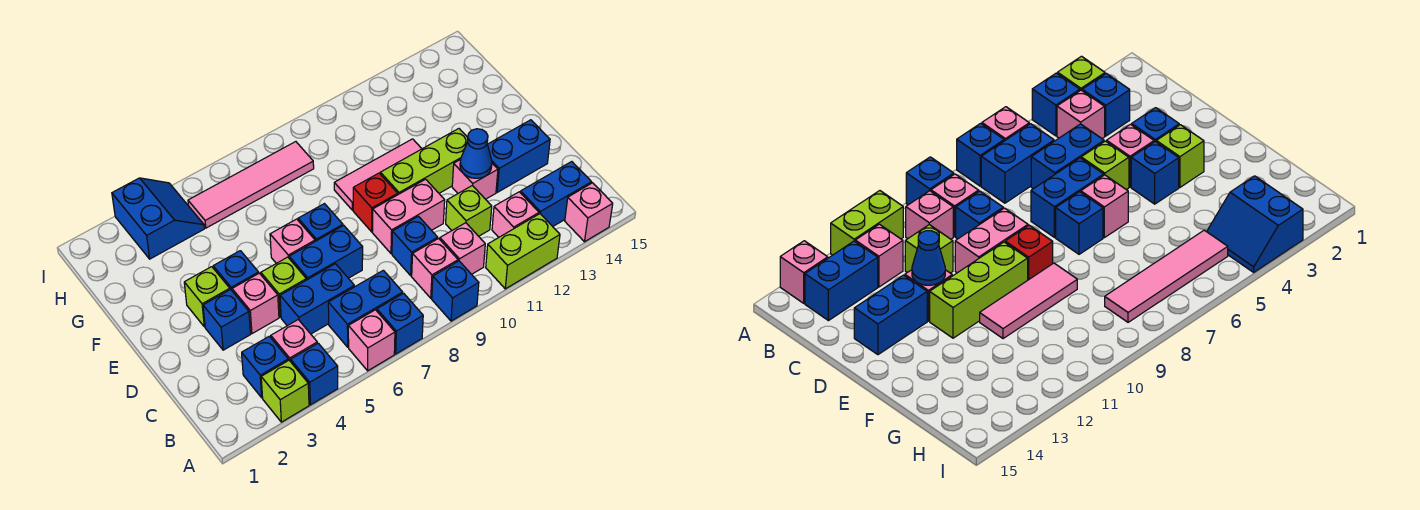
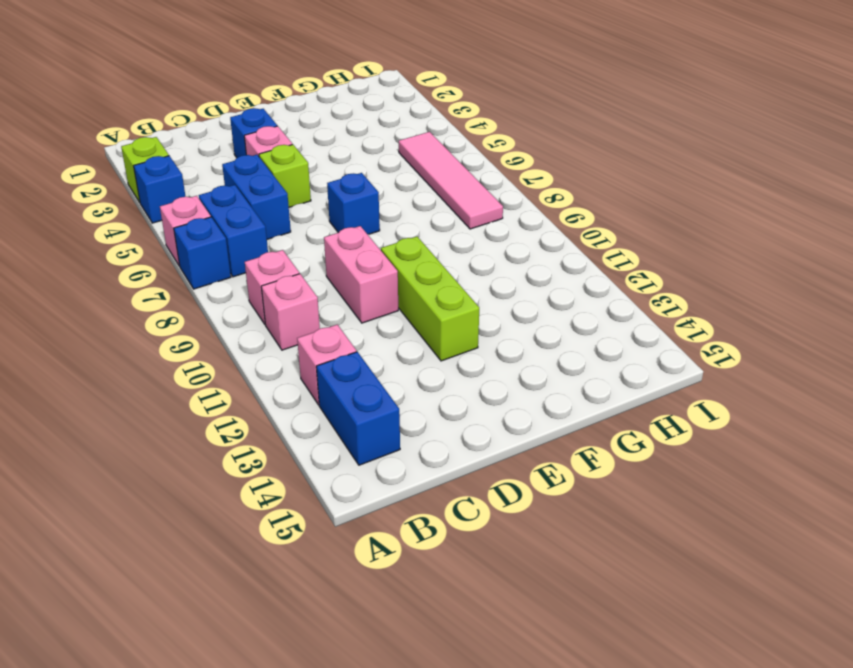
none -> blue brick A9 level 1
none -> lime brick A11:A12 level 1
none -> pink brick A14 level 1
none -> blue brick B3 level 1

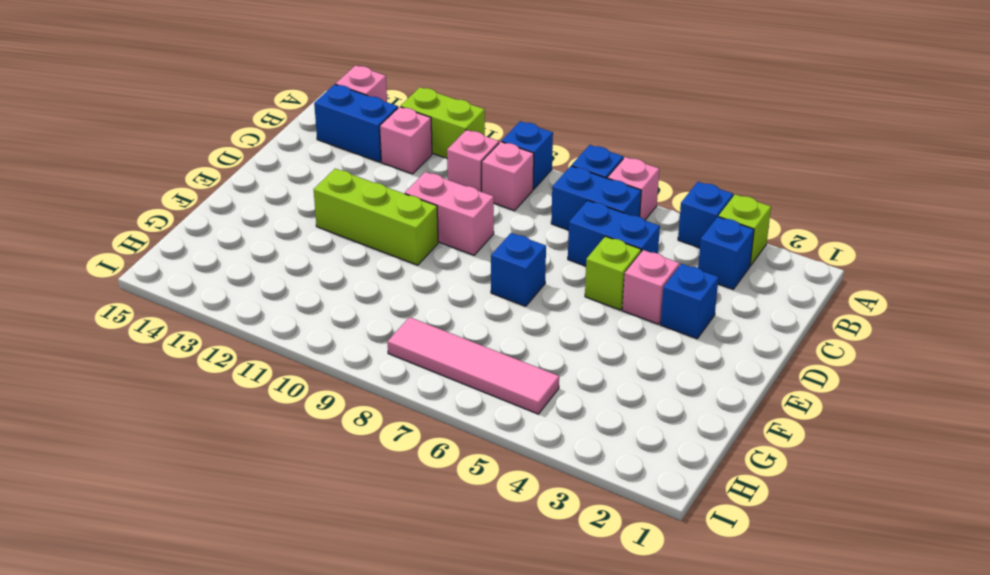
none -> pink brick B4 level 1
none -> blue brick C9 level 1
none -> lime brick C11 level 1
none -> blue brick D6:D7 level 1

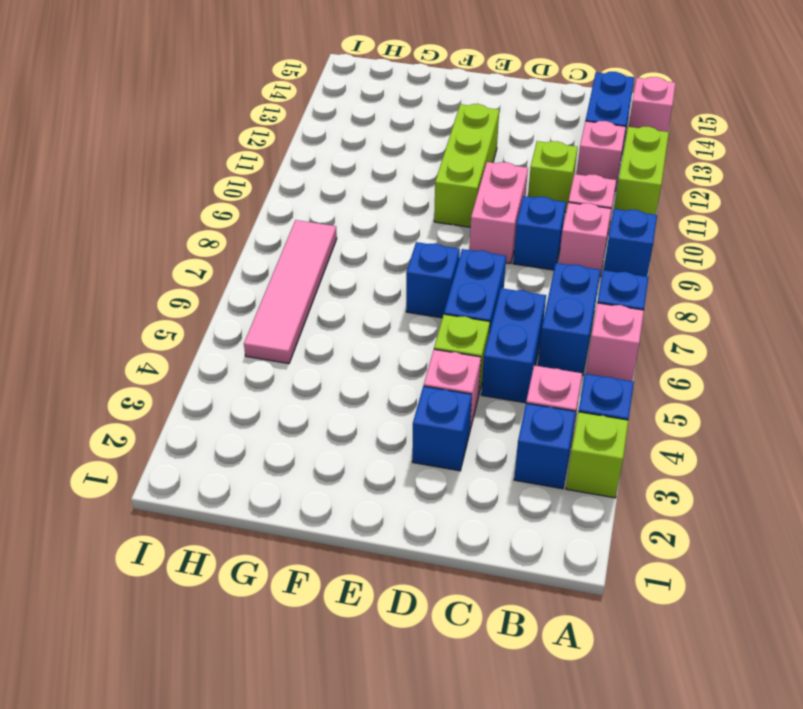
none -> pink brick D12 level 1
none -> blue brick D13:D14 level 1
none -> lime brick E3 level 1
none -> blue brick E4 level 1

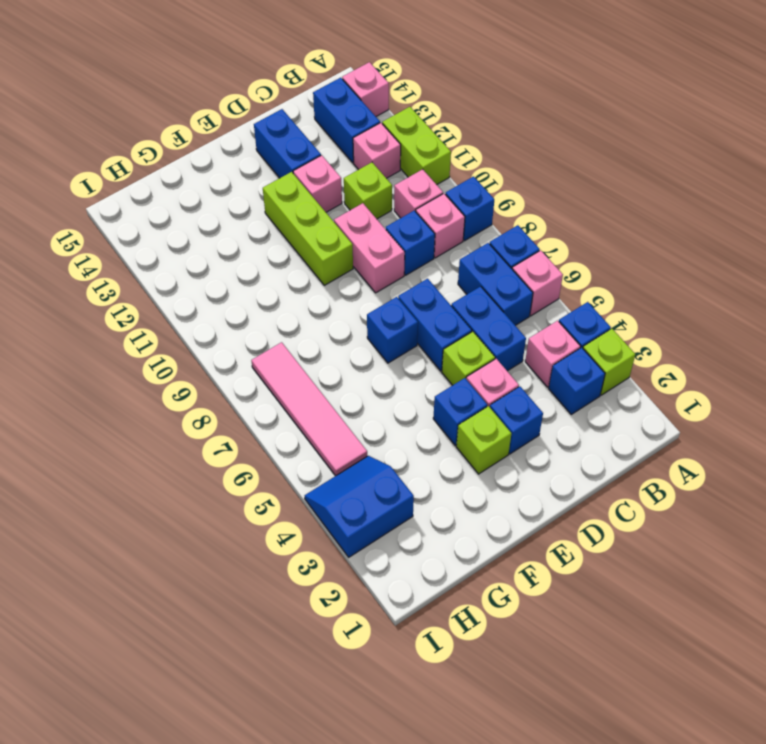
none -> pink brick E6 level 1
none -> red brick E9 level 1
none -> pink tile F9:F11 level 1
none -> blue cone D12 level 2

